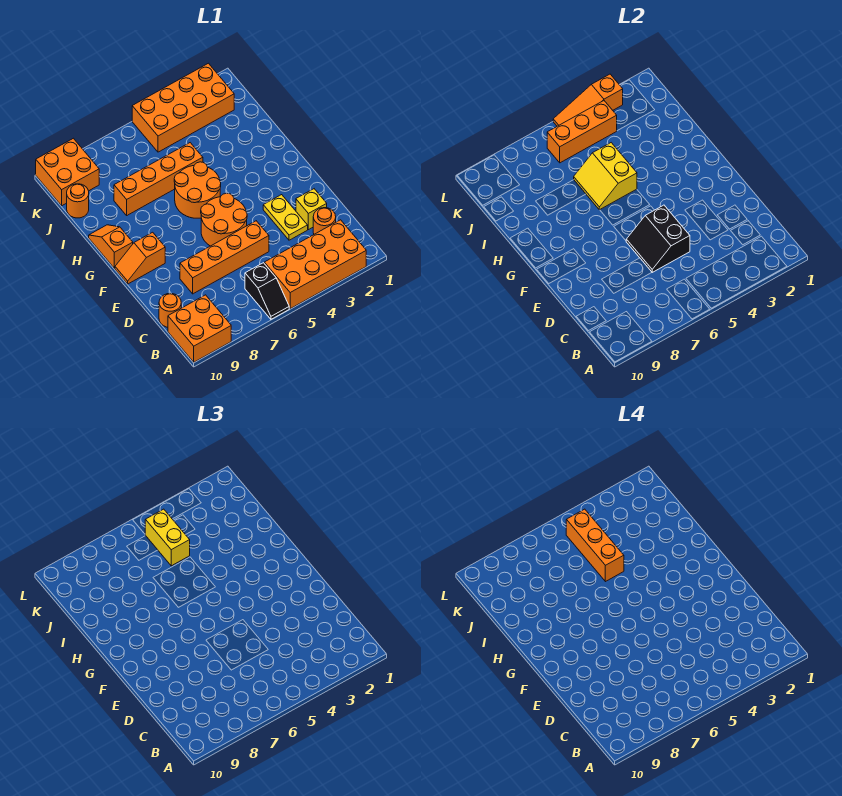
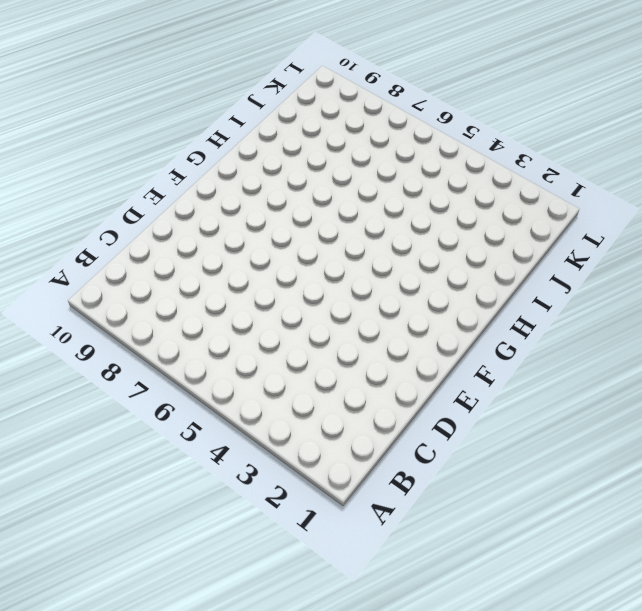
none -> orange brick A2:B5 level 1
none -> black slope A6:B6 level 1 top B
none -> orange brick A9:B10 level 1

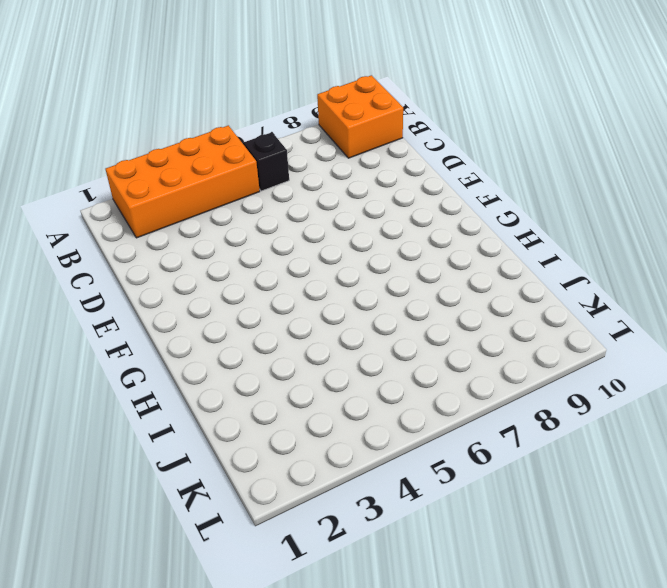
none -> orange round brick C2 level 1
none -> orange round brick C10 level 1
none -> yellow brick D2 level 1

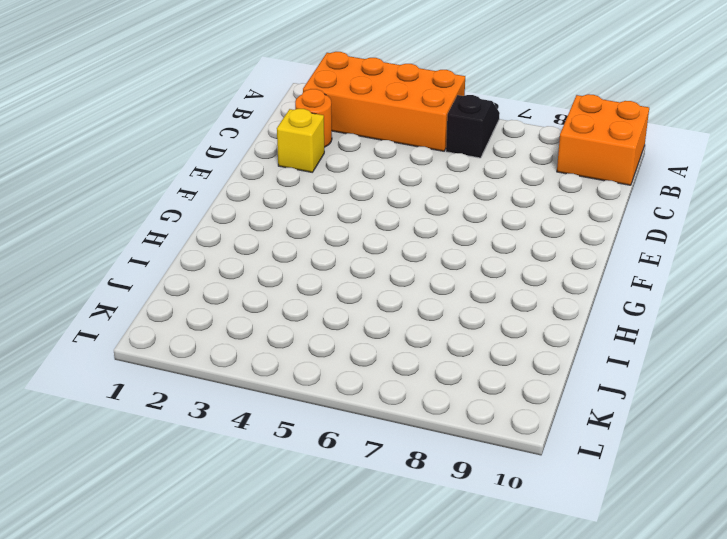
none -> orange round brick C10 level 1
none -> yellow plate D3:E3 level 1
none -> orange brick D5:D8 level 1

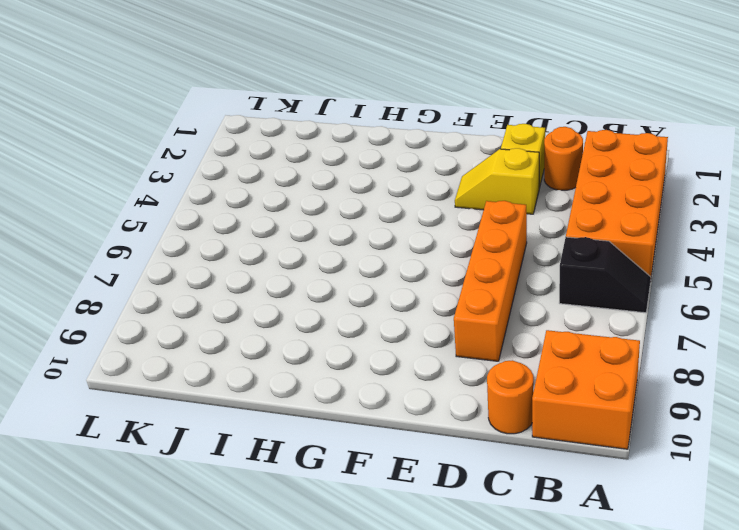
yellow slope D3:E3 level 1 top D -> yellow plate D3:E3 level 1
none -> orange round brick E5:F6 level 1
none -> orange slope F9:F10 level 1 top 9
none -> orange round brick G5:H6 level 1

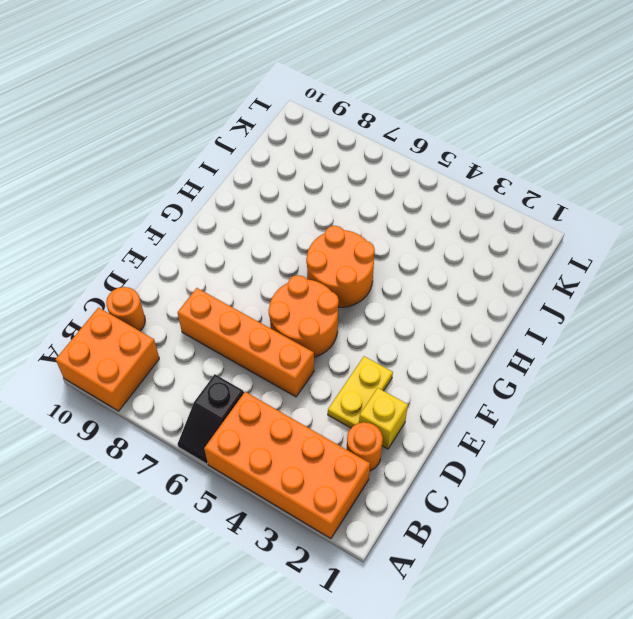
none -> orange slope F9:F10 level 1 top 9
none -> orange slope G10:H10 level 1 top G
none -> orange brick I5:I8 level 1

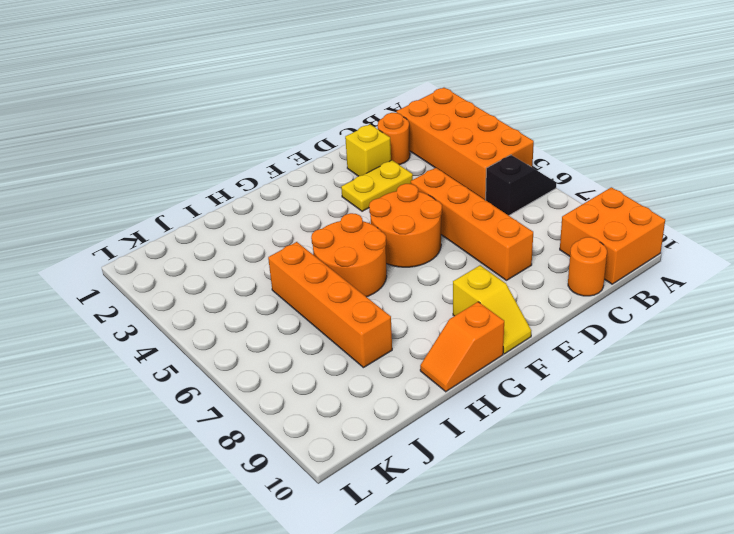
yellow slope F9:F10 level 1 top 9 -> orange slope F9:F10 level 1 top 9
none -> orange round brick J10 level 1
none -> orange brick K2:L5 level 1
none -> orange brick K9:L10 level 1

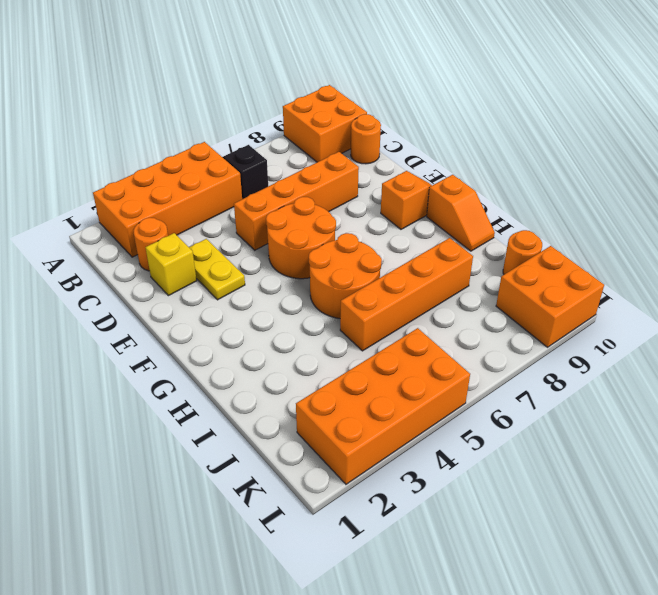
none -> black slope D5:E6 level 2 top 5
none -> yellow slope H5:I6 level 2 top 5
none -> orange brick K4:K6 level 2

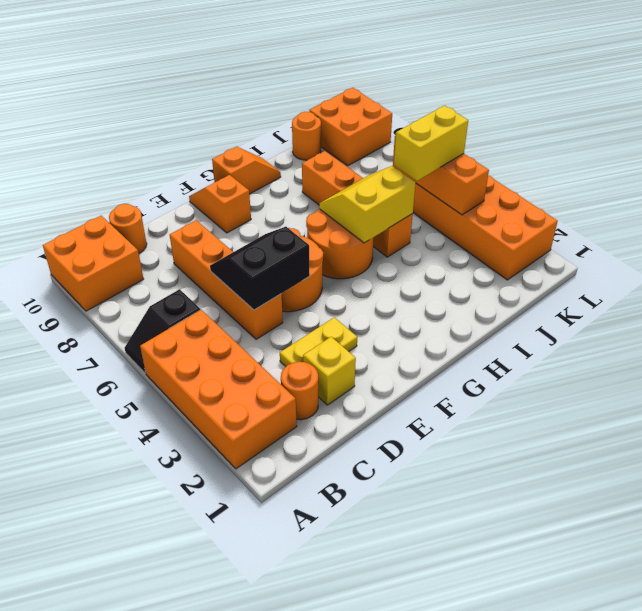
none -> orange slope L3:L5 level 2 top 3
none -> orange brick I5:K5 level 4

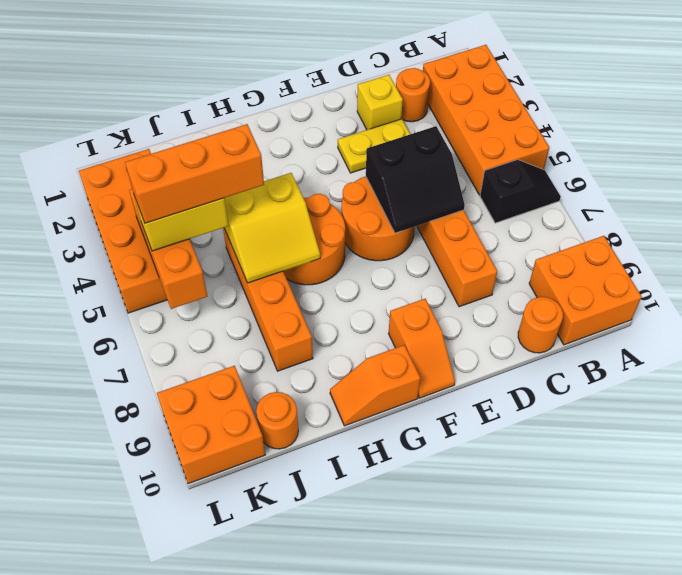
none -> orange slope L3:L5 level 2 top 3

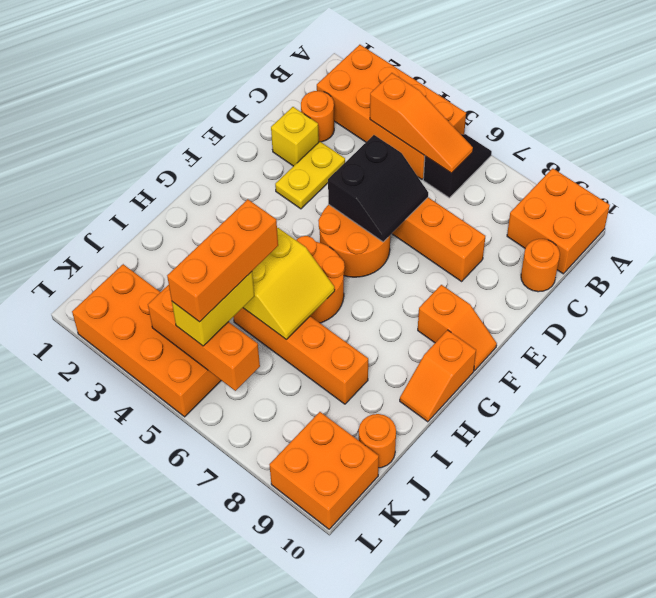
orange slope B4:B6 level 2 top 4 -> orange slope L3:L5 level 2 top 3

